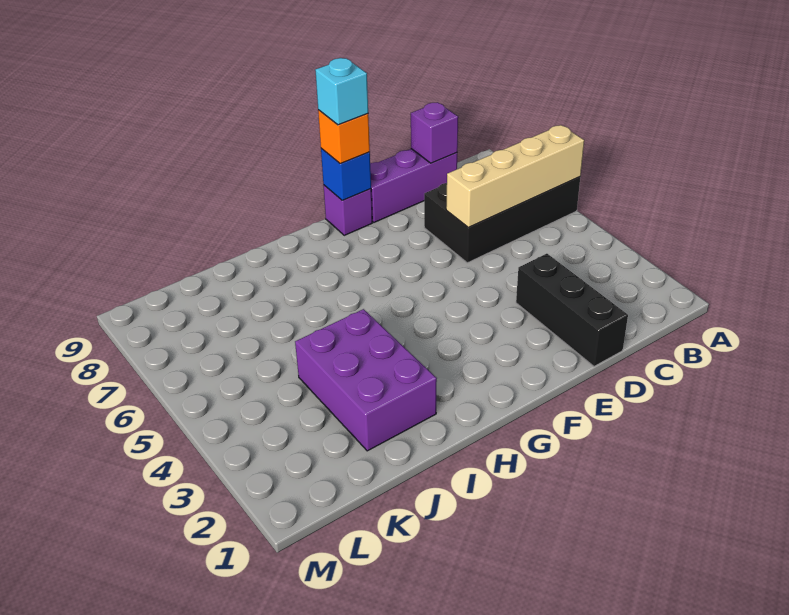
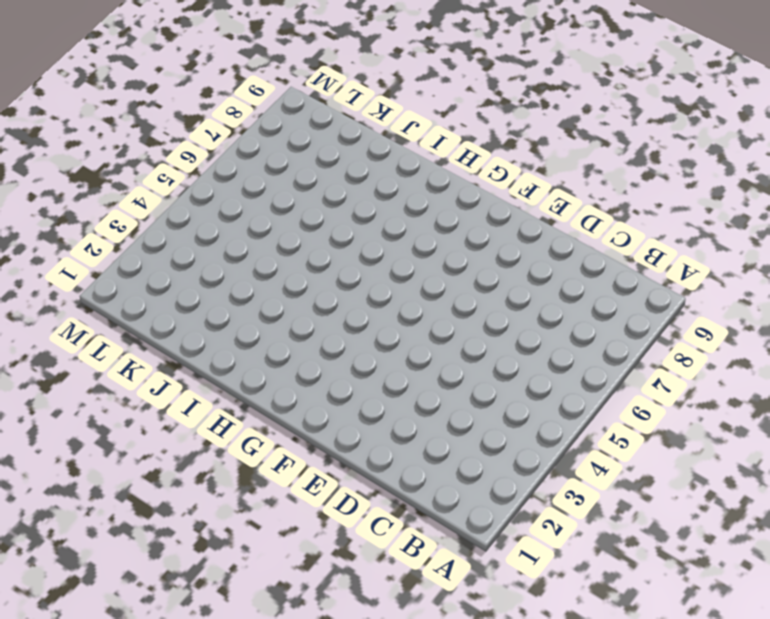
none -> black brick A6:D7 level 1
none -> purple brick C9:E9 level 1

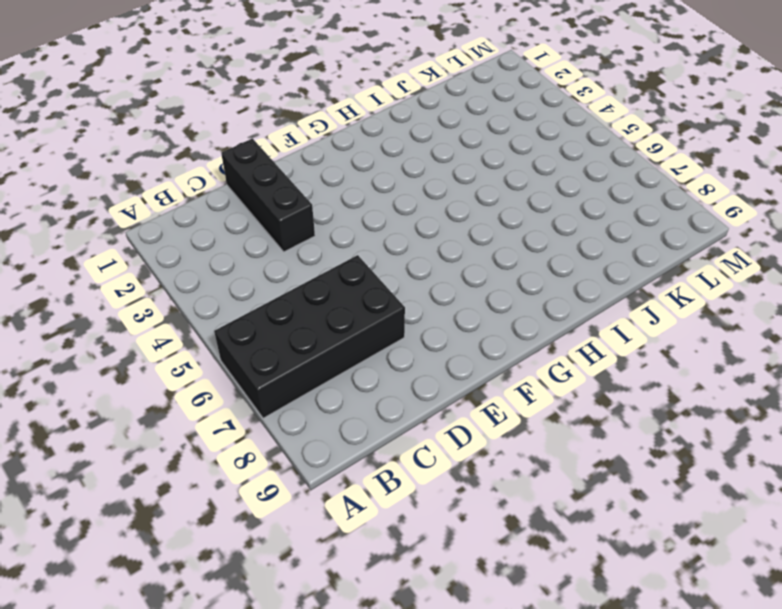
none -> purple brick C9:E9 level 1
none -> purple brick F9 level 1

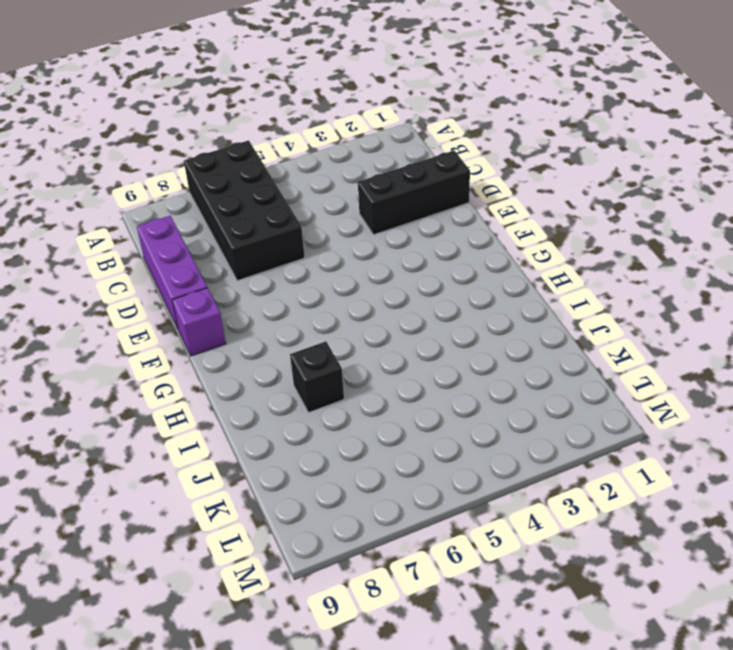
black brick I7 level 1 -> none
none -> purple brick I2:J4 level 1
none -> tan brick A6:D6 level 2

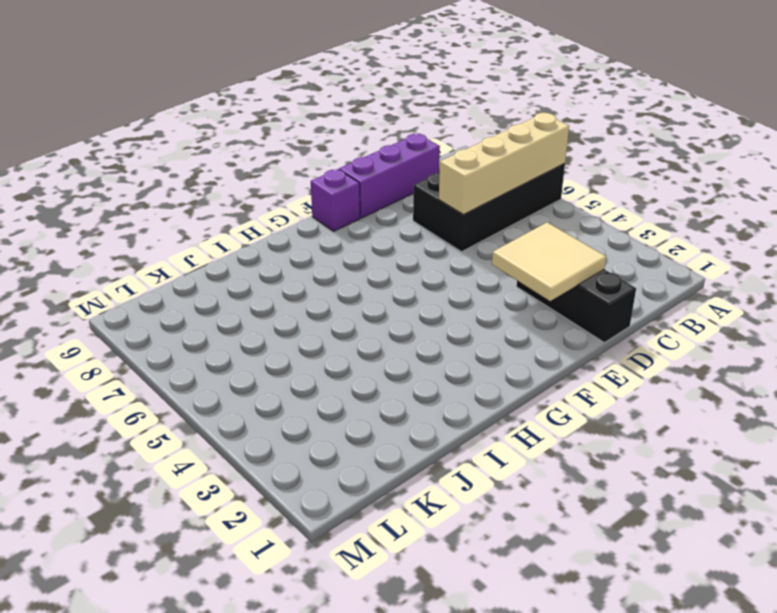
tan tile D2:E3 level 2 -> none
none -> purple brick I2:J4 level 1
none -> purple brick C9 level 2

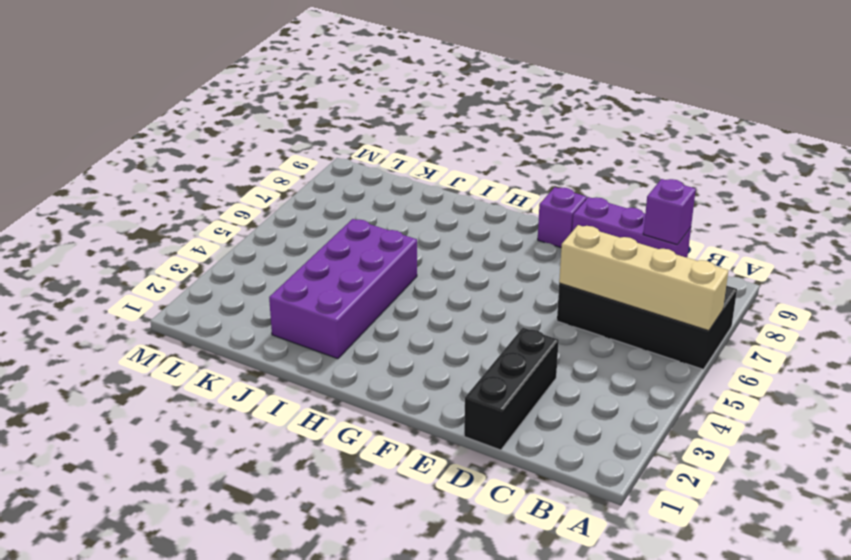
purple brick I2:J5 level 1 -> purple brick I2:J4 level 1
none -> blue brick F9 level 2
none -> orange brick F9 level 3

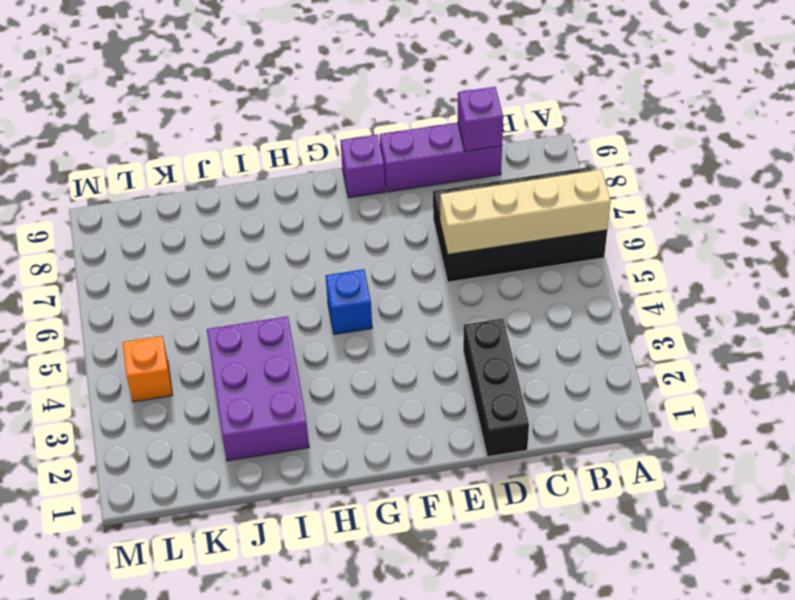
blue brick G5 level 1 -> blue brick F9 level 2
orange brick L4 level 1 -> orange brick F9 level 3
none -> cyan brick F9 level 4

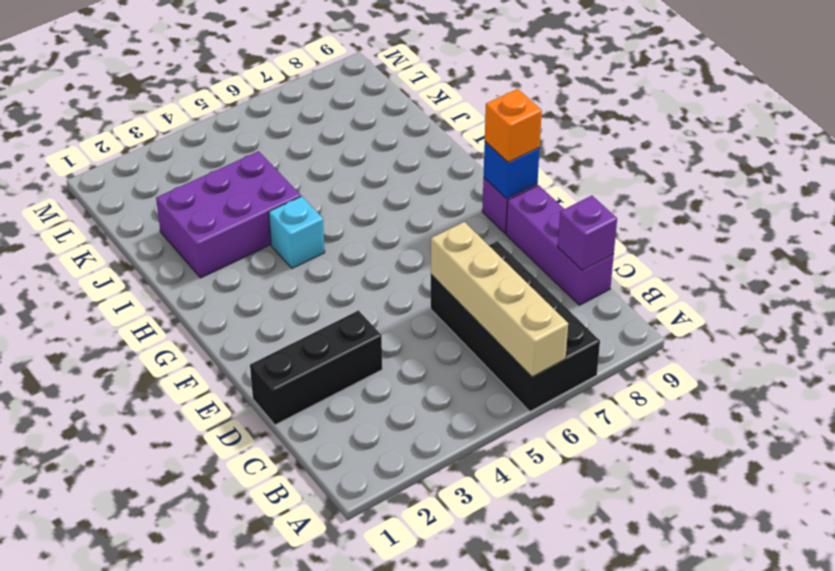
cyan brick H4 level 1 -> cyan brick F9 level 4

